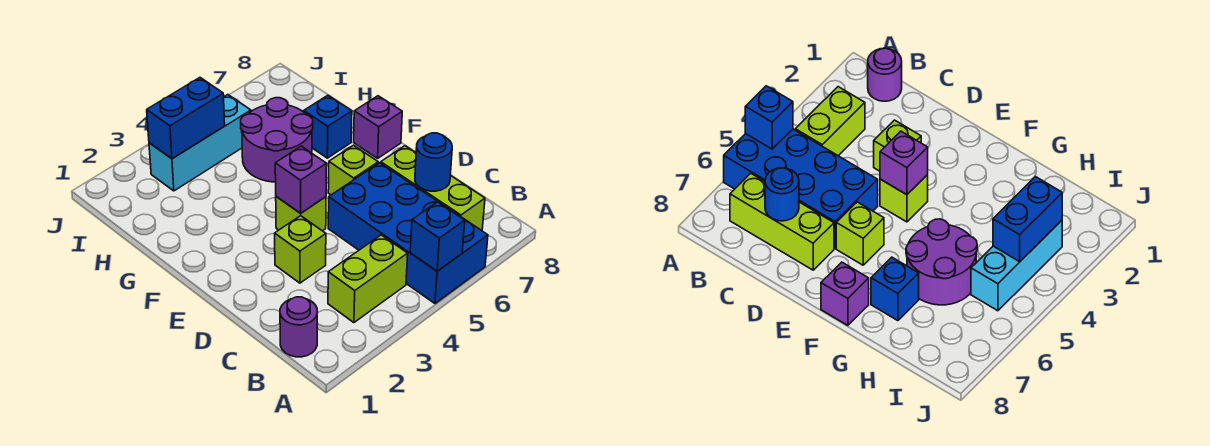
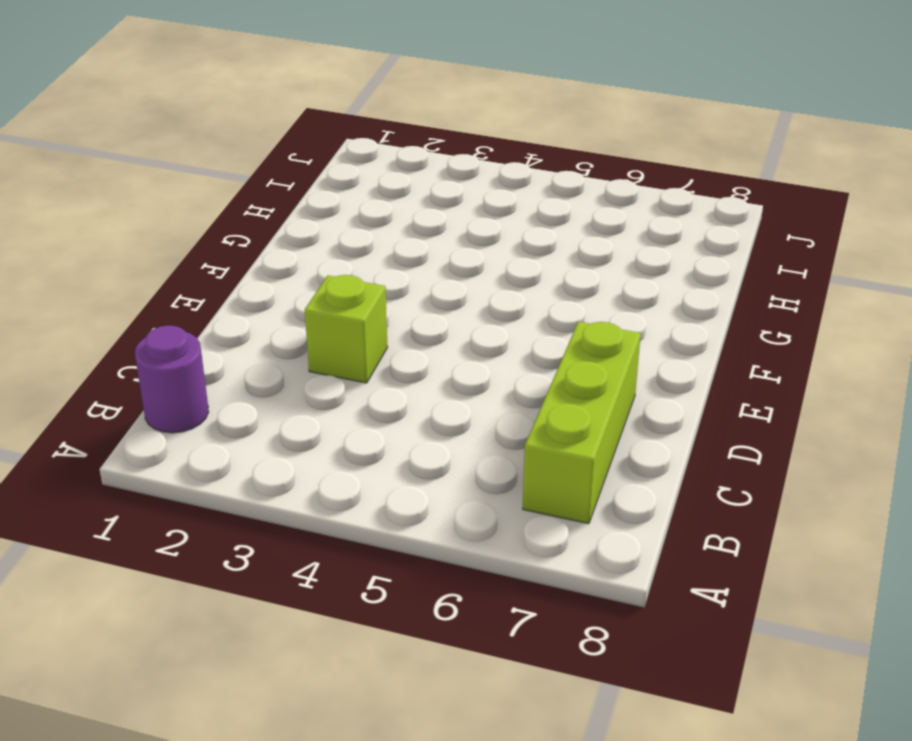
none -> blue brick A5:D6 level 1
none -> lime brick B3:B4 level 1
none -> lime brick E4 level 1

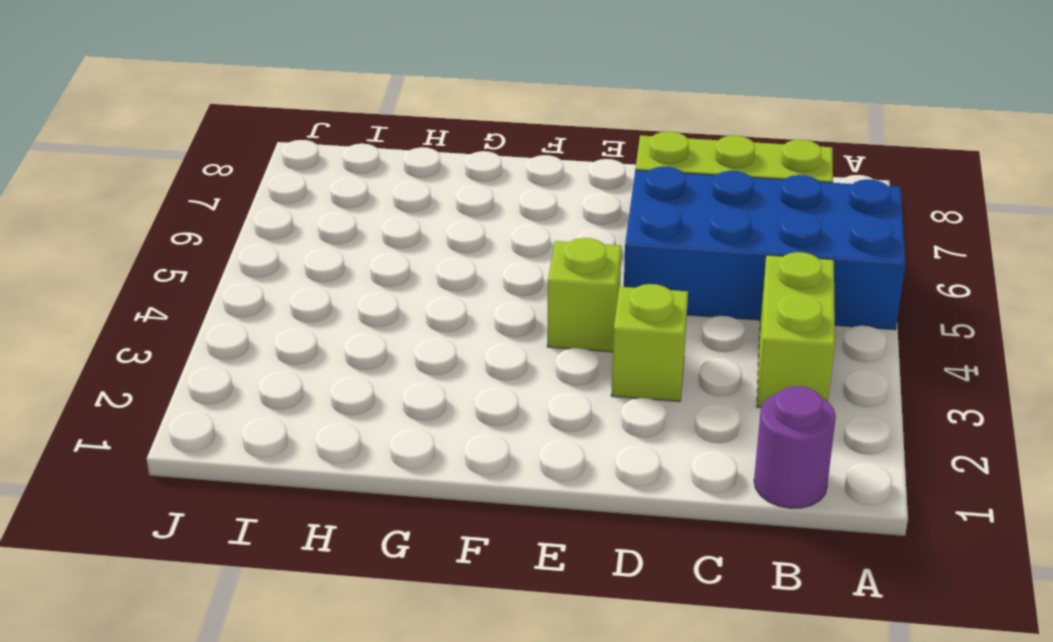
none -> lime brick E6 level 1
none -> purple brick F8 level 1
none -> purple round brick G5:H6 level 1

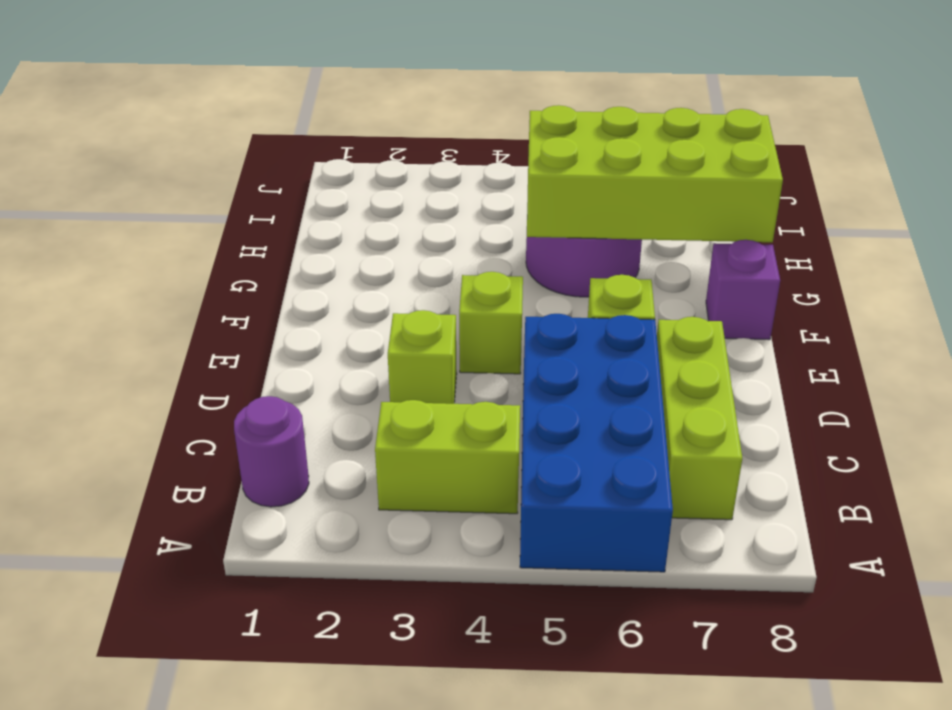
lime brick G5:H8 level 2 -> none
none -> blue brick G7 level 1
none -> cyan brick I3:I5 level 1
none -> blue brick A5 level 2

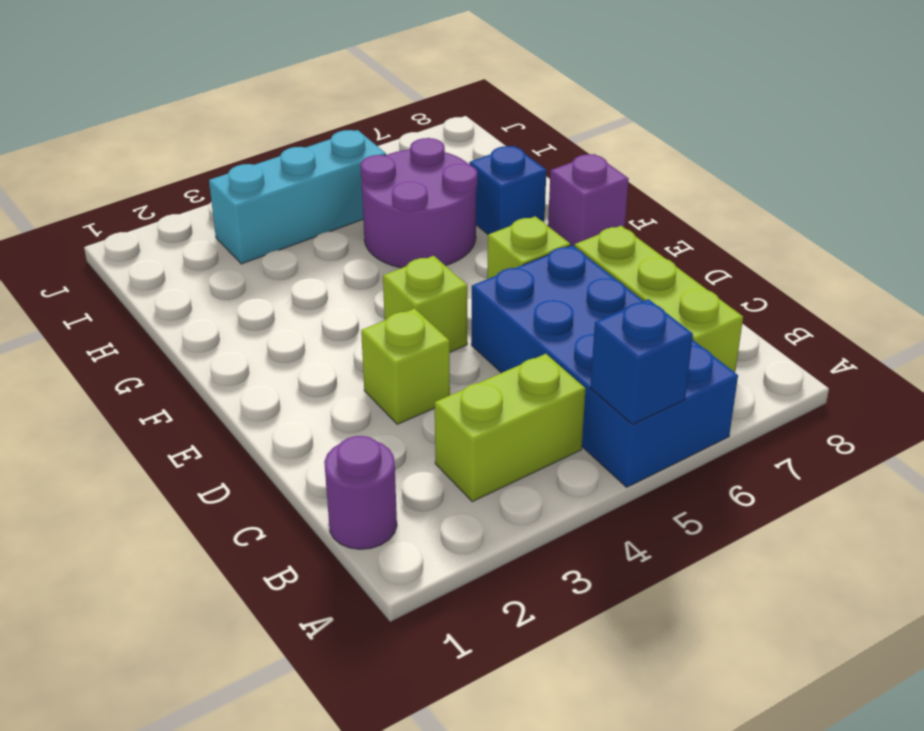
none -> blue round brick C7 level 2
none -> purple brick E4 level 2
none -> blue brick I3:I4 level 2

